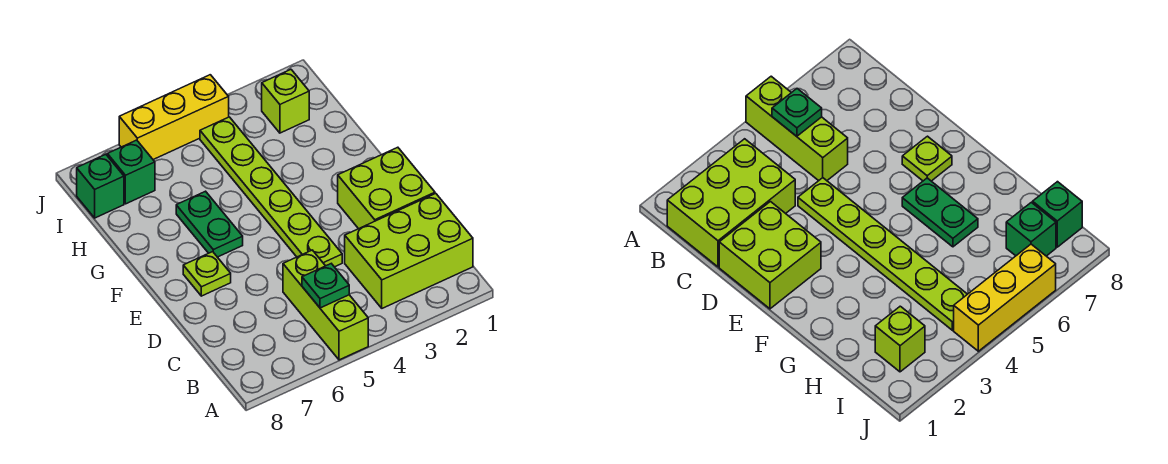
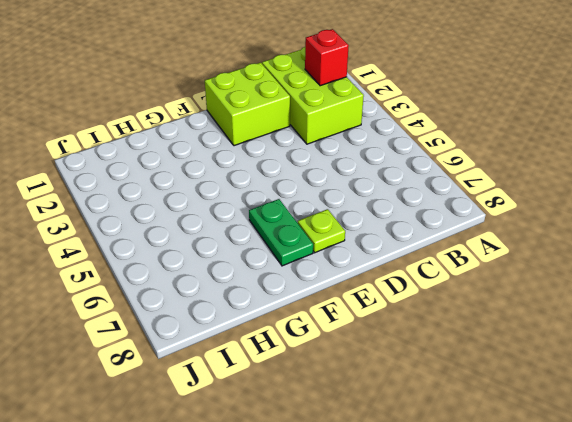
red brick B2 level 2 -> none
green plate F6:F7 level 1 -> green plate F6:G6 level 1
none -> lime brick A5:C5 level 1
none -> lime plate D4:I4 level 1

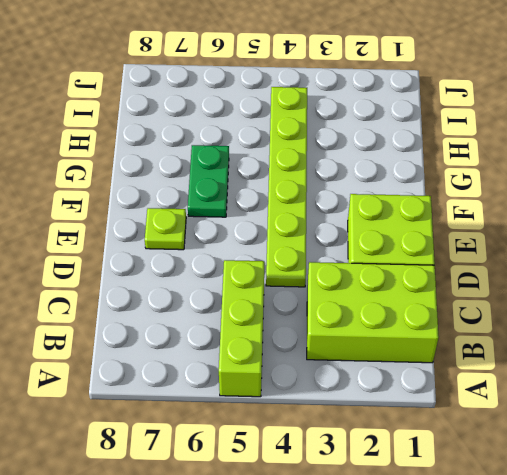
none -> lime brick I2 level 1
none -> green brick I7 level 1

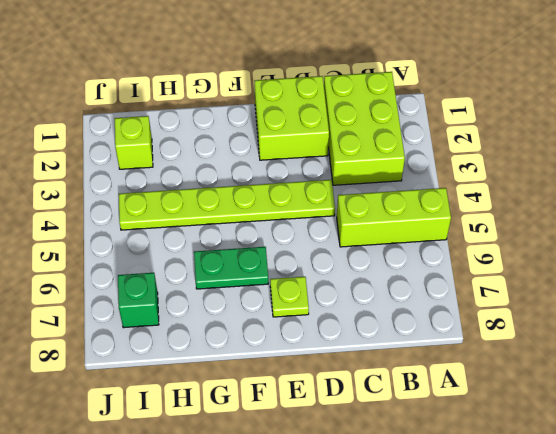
none -> green brick I8 level 1
none -> yellow brick J4:J6 level 1

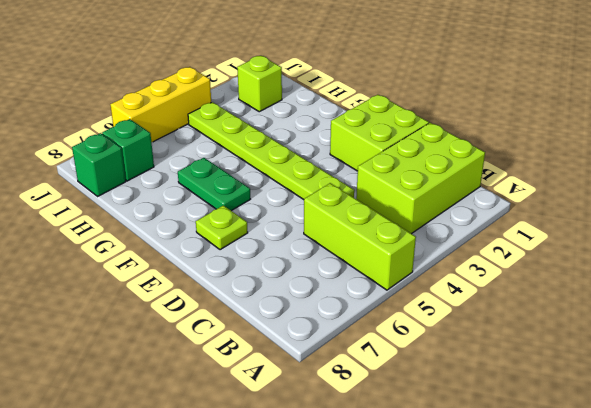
none -> green plate B5 level 2

